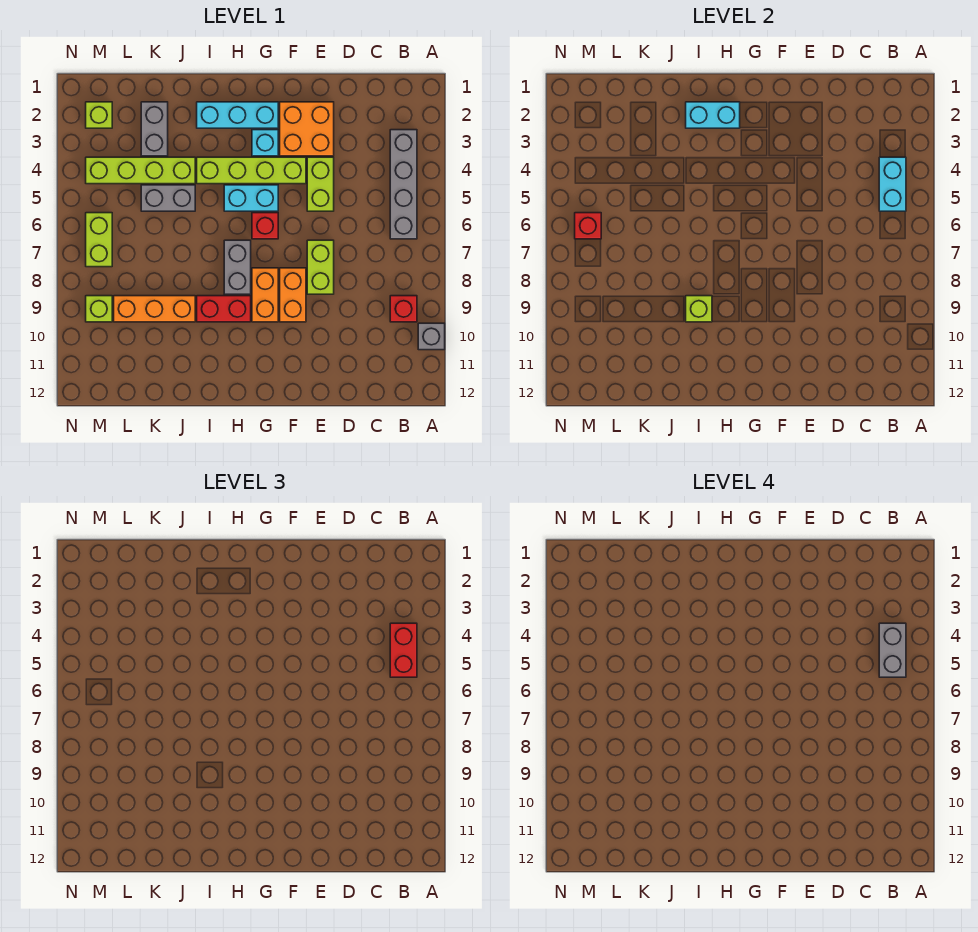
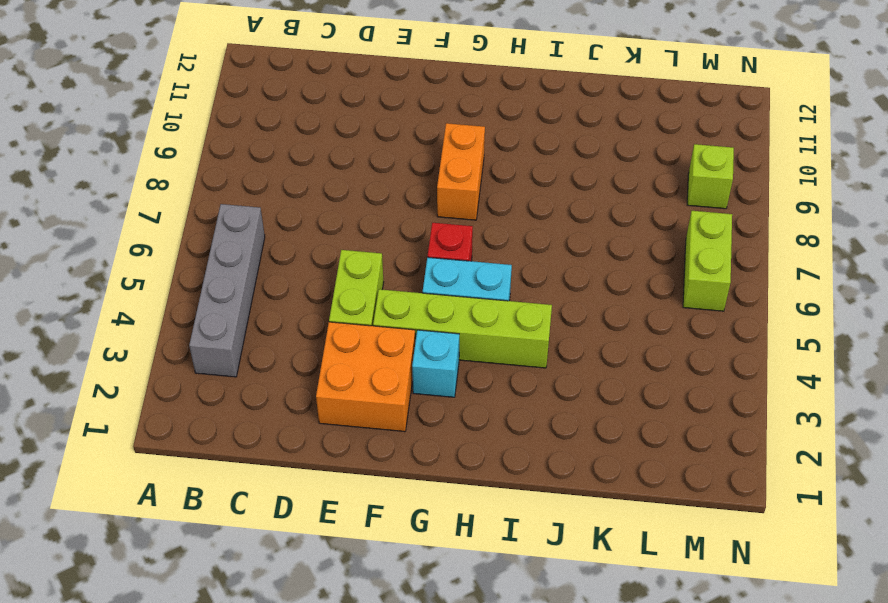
none -> grey brick A10 level 1
none -> red brick B9 level 1
none -> lime brick E7:E8 level 1

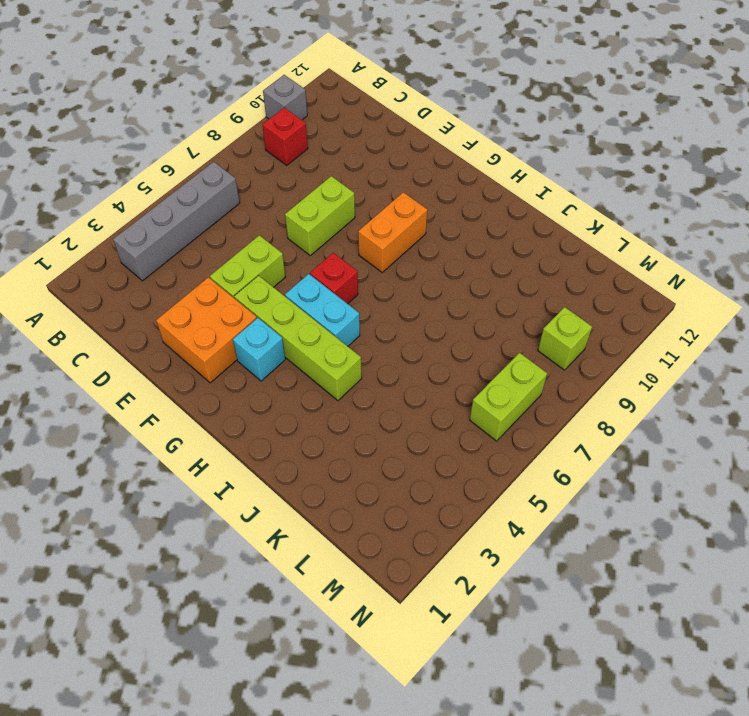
none -> orange brick F8:F9 level 1
none -> cyan brick G2:I2 level 1
none -> grey brick H7:H8 level 1

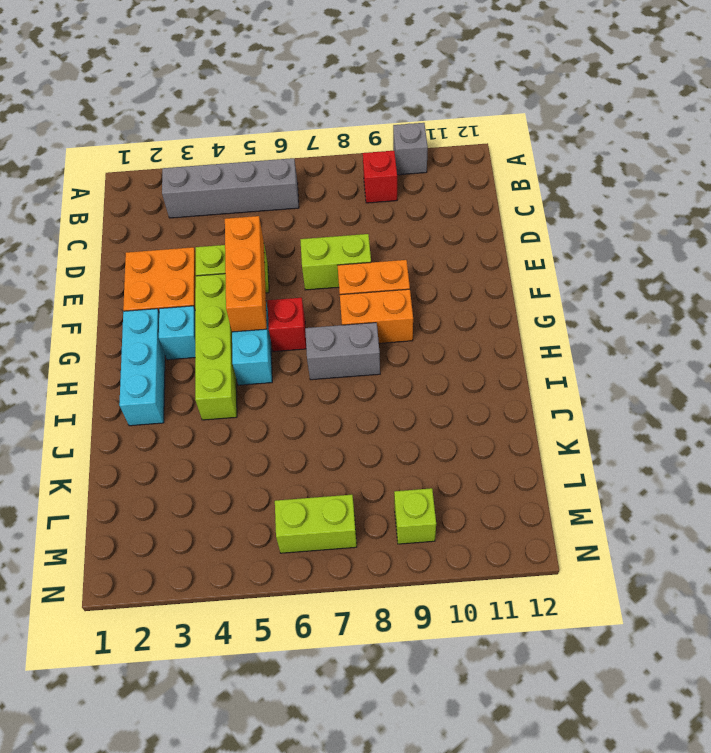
orange brick E5:G5 level 2 -> orange brick J9:L9 level 1
none -> red brick H9:I9 level 1
none -> lime brick J4:M4 level 1
none -> grey brick J5:K5 level 1

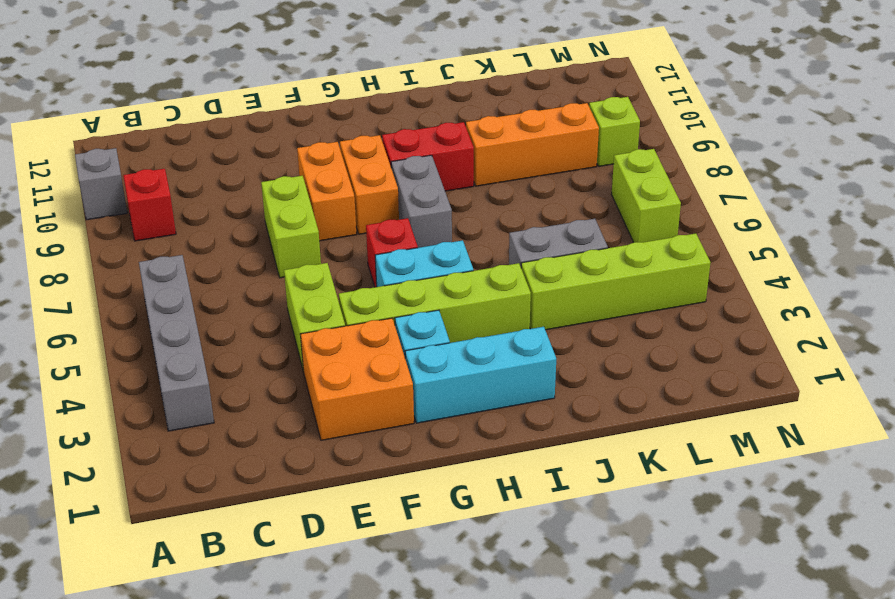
none -> grey brick K2:K3 level 1
none -> lime brick M2 level 1
none -> cyan brick B4:B5 level 2

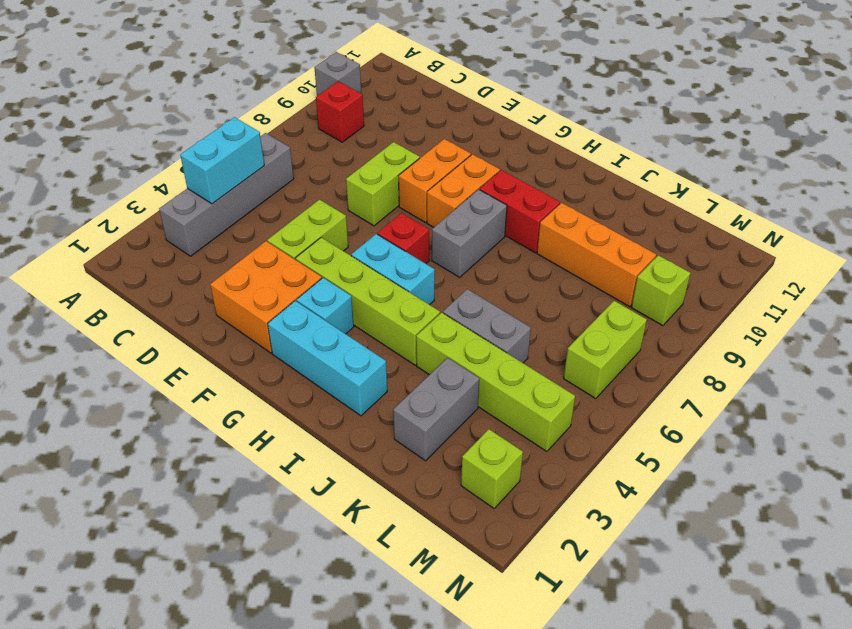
none -> cyan brick H2:I2 level 2
none -> lime brick I9 level 2
none -> red brick M6 level 2

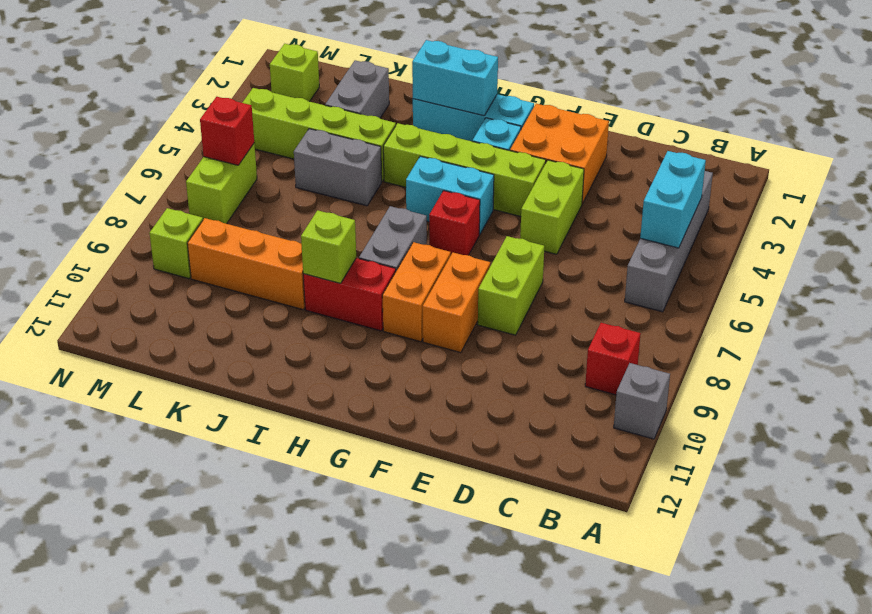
none -> red brick B4:B5 level 3
none -> grey brick B4:B5 level 4

